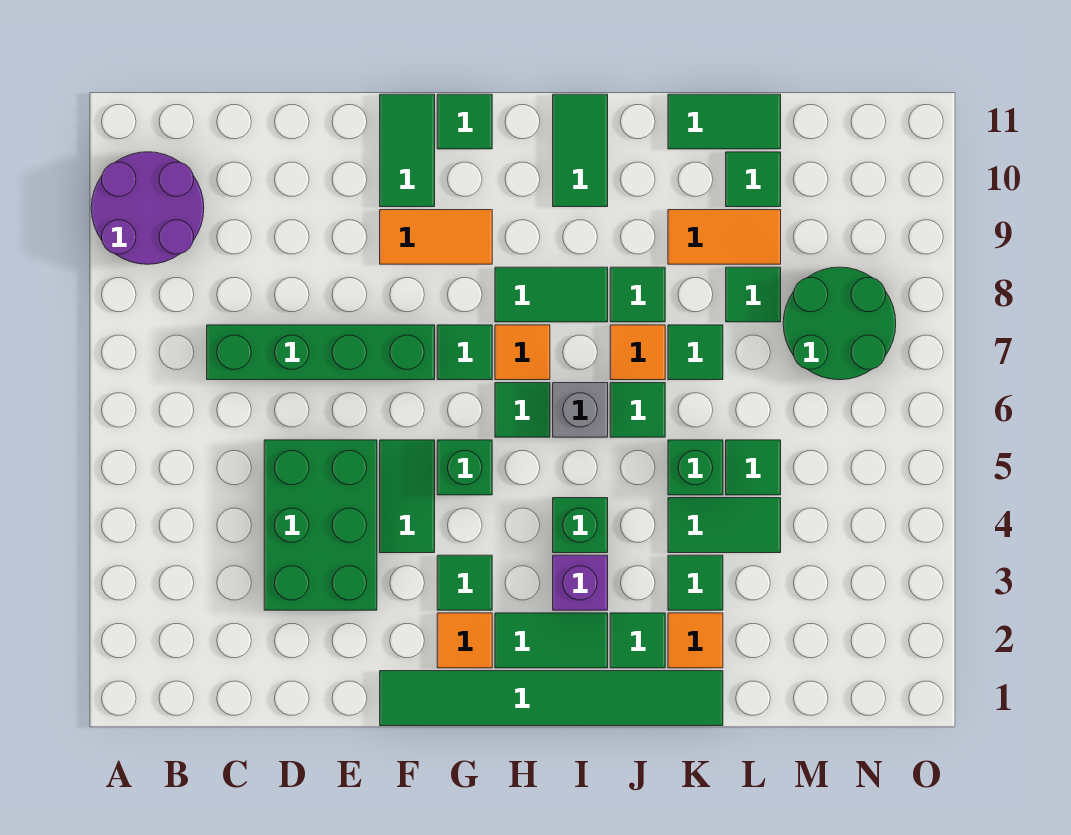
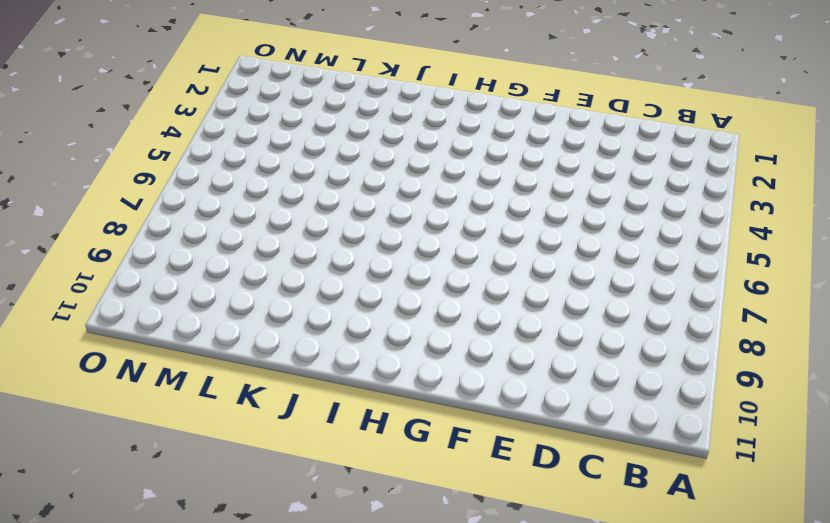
none -> purple round brick A9:B10 level 1
none -> green brick C7:F7 level 1
none -> green brick D3:E5 level 1
none -> green tile F1:K1 level 1

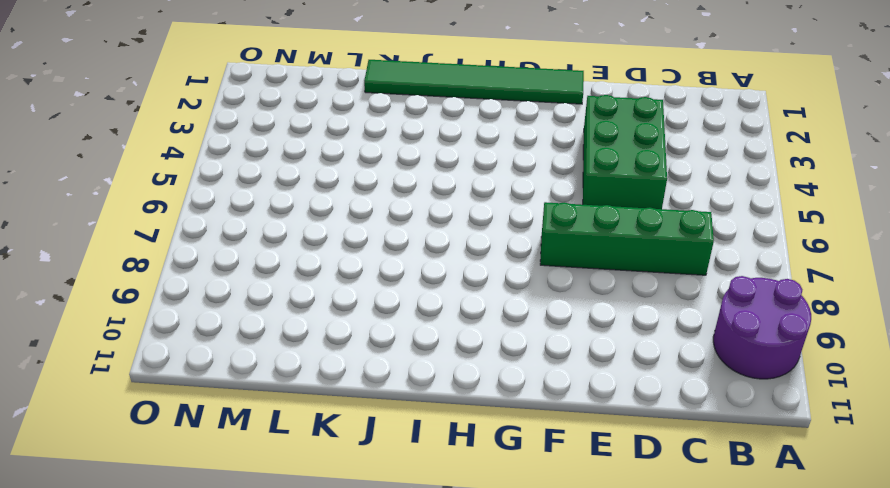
none -> green tile F4:F5 level 1
none -> orange tile F9:G9 level 1
none -> green tile F10:F11 level 1
none -> orange tile G2 level 1

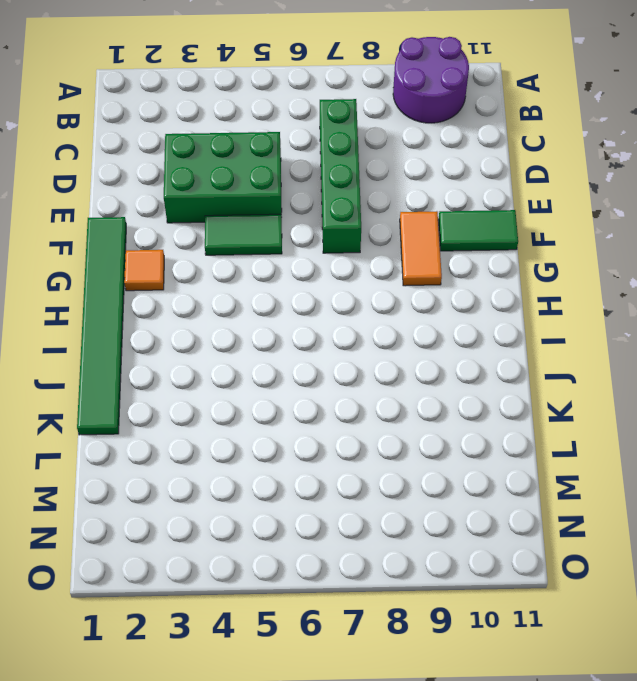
none -> green tile G3 level 1
none -> green brick G5 level 1
none -> green tile G7 level 1
none -> green tile G11 level 1

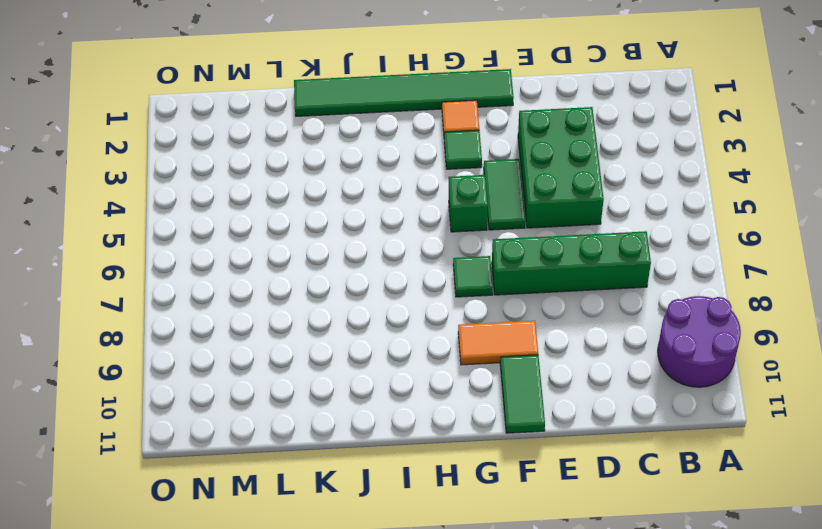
none -> green tile G11 level 1
none -> green tile H2:I2 level 1
none -> green tile H6 level 1
none -> orange tile H7 level 1

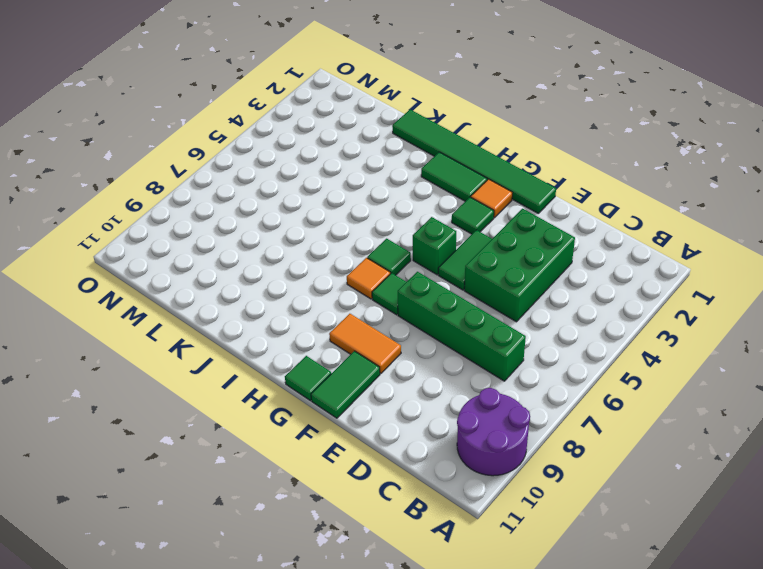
none -> green tile H8:I8 level 1
none -> purple brick I3 level 1
none -> green brick I4 level 1
none -> grey brick I6 level 1

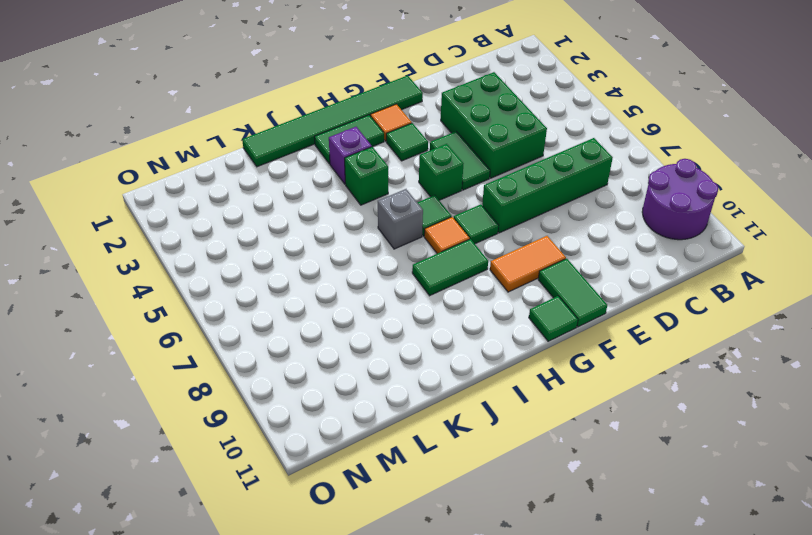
none -> green tile I10:I11 level 1
none -> green tile J2 level 1
none -> green tile J6 level 1
none -> orange tile J7 level 1

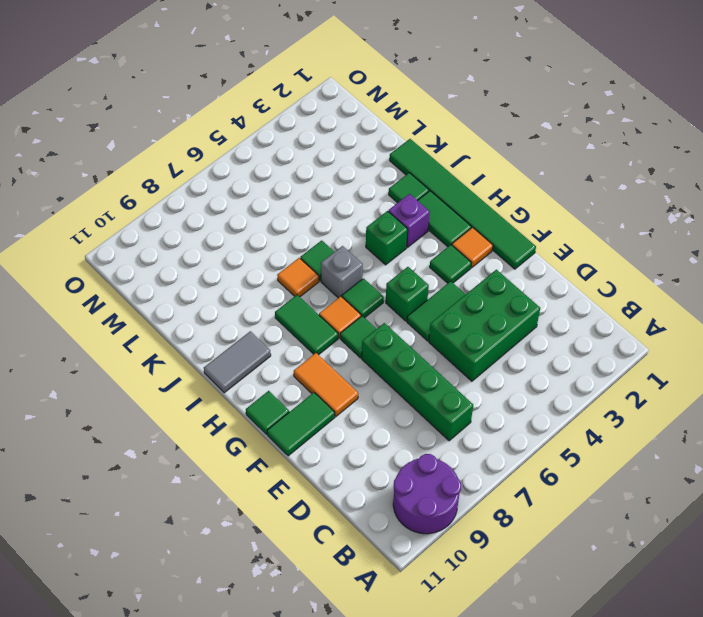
grey tile I10:I11 level 1 -> green tile I10:I11 level 1
none -> green tile J8 level 1
none -> orange tile K2 level 1
none -> green tile K3 level 1
none -> green tile K4:L4 level 1

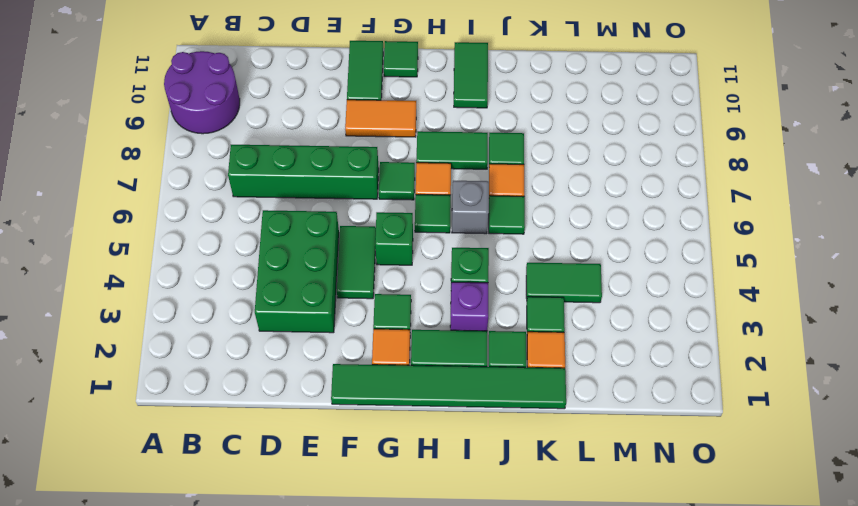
none -> green brick K5 level 1
none -> green tile K7 level 1
none -> orange tile K9:L9 level 1
none -> green tile K11:L11 level 1

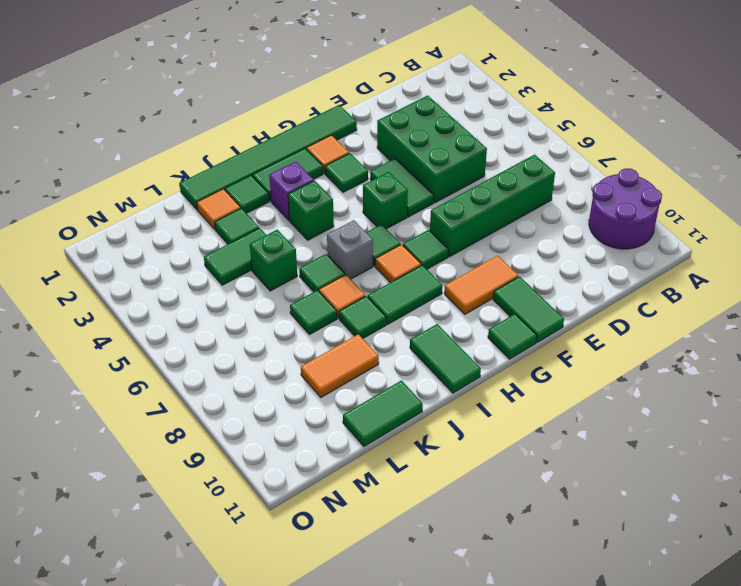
none -> green tile L5 level 1
none -> green tile L8 level 1
none -> green tile L10 level 1
none -> green round brick M7:N8 level 1

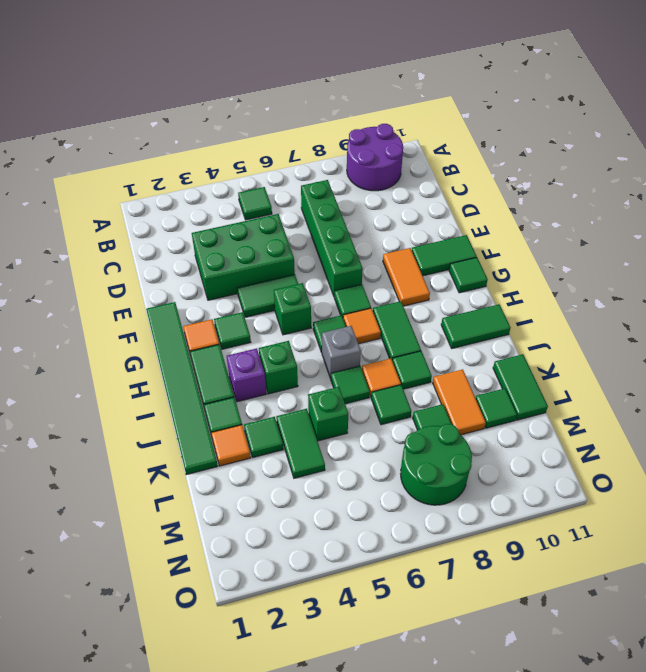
green tile B5 level 1 -> green tile L5 level 1

